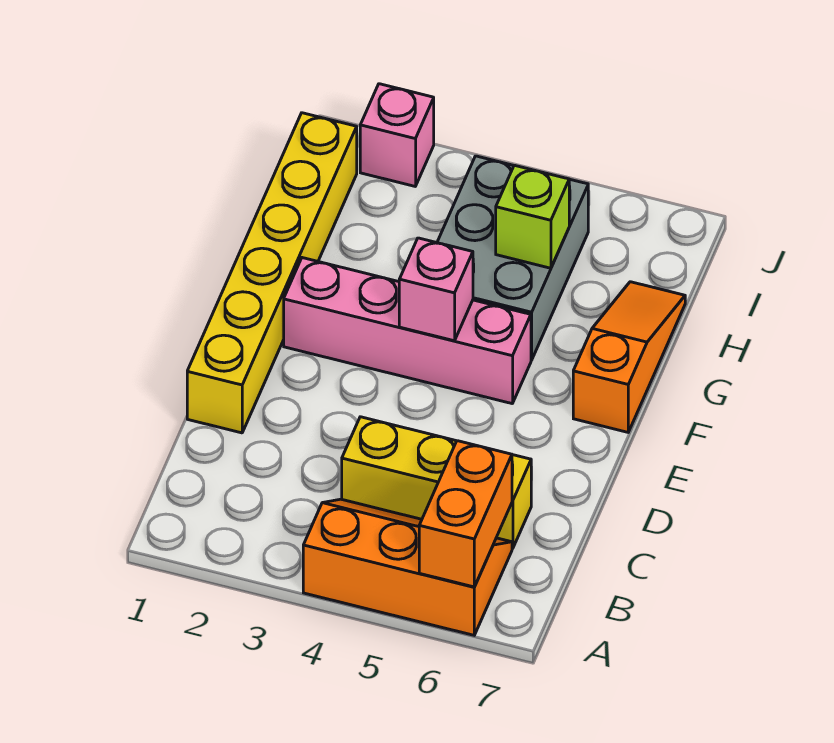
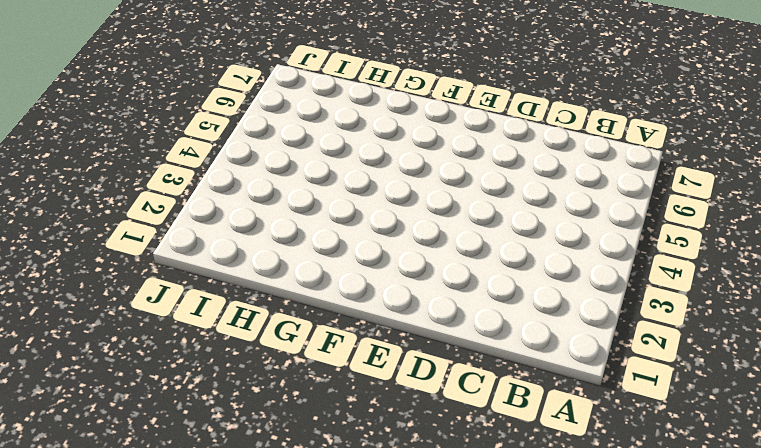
none -> orange slope A4:B6 level 1 top A
none -> yellow brick C4:C6 level 1

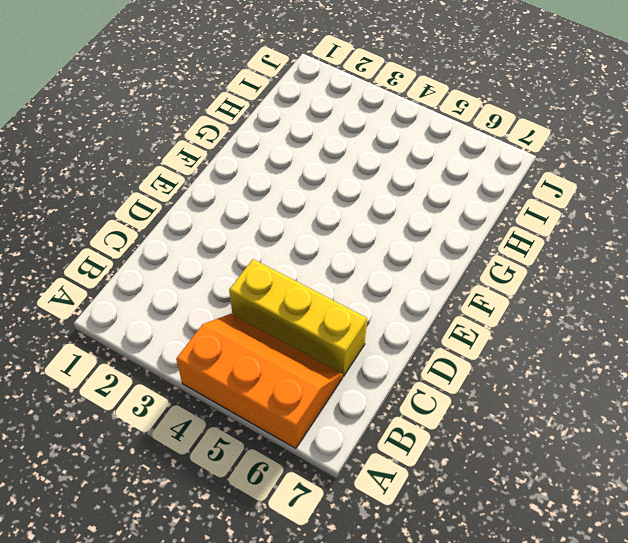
none -> yellow brick D1:I1 level 1
none -> pink brick F2:F5 level 1

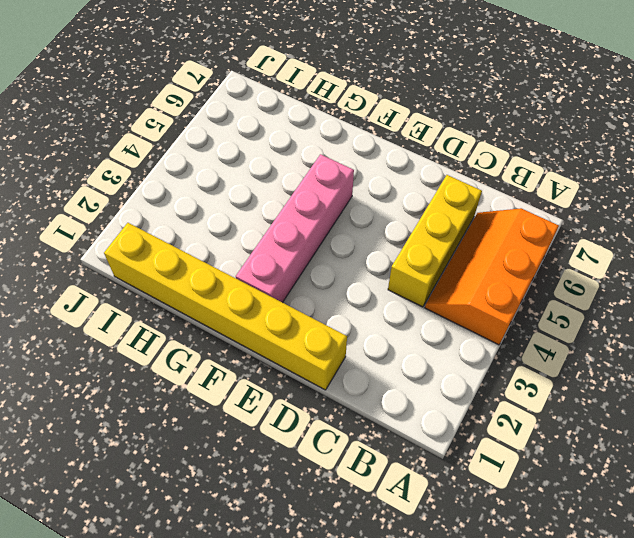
none -> orange slope F7:H7 level 1 top F
none -> grey brick G4:I5 level 1

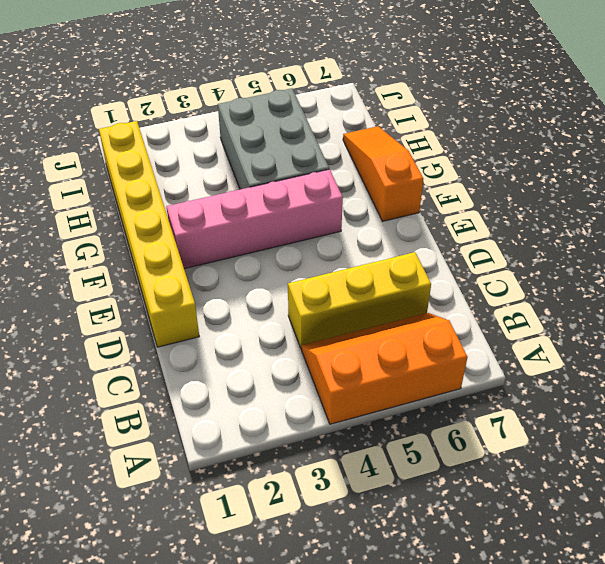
none -> pink brick J2 level 1
none -> orange brick A6:B6 level 2

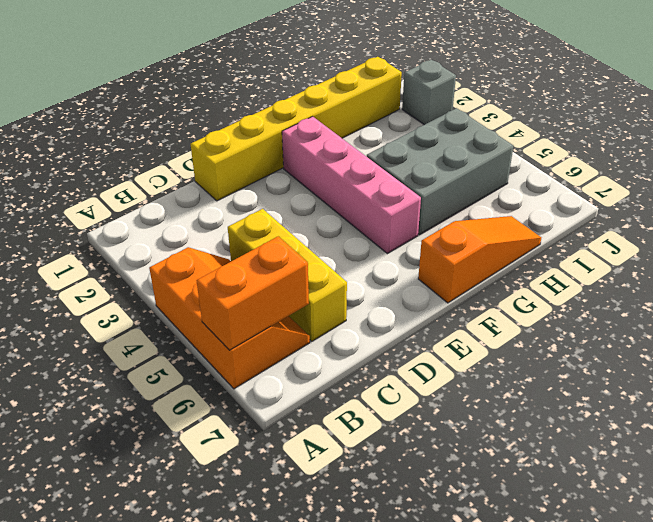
grey brick J2 level 1 -> pink brick J2 level 1
none -> pink brick F4 level 2
none -> lime brick H5 level 2

